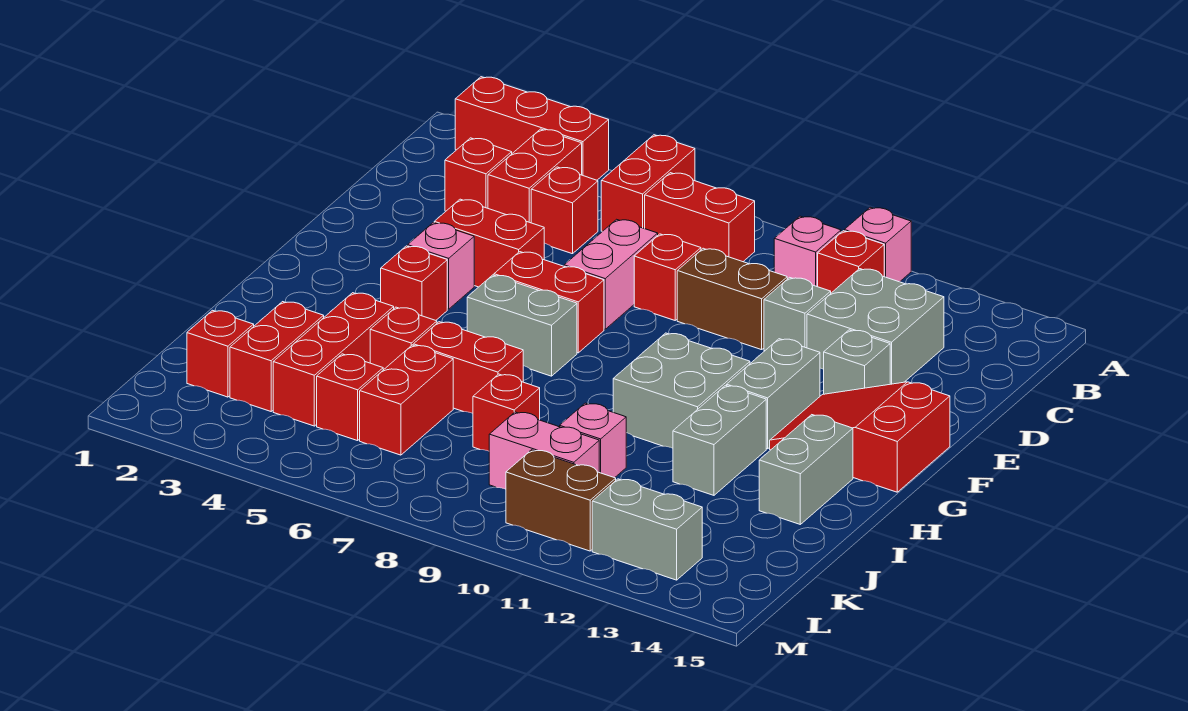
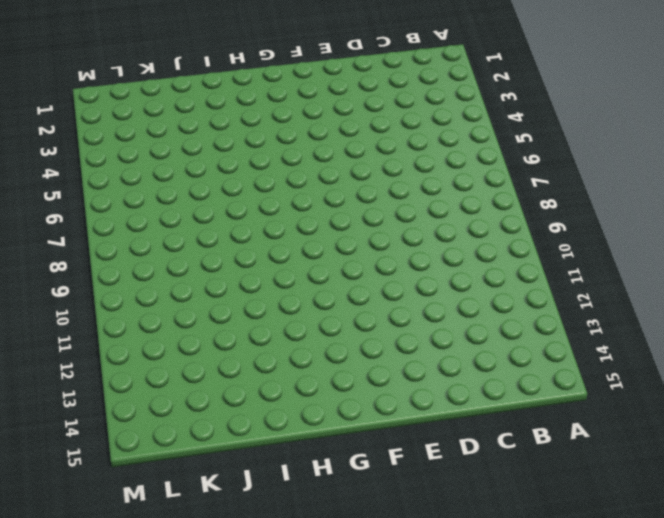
none -> red brick A2:A4 level 1
none -> red brick A6:B6 level 1
none -> pink brick A11 level 1
none -> red brick B4:C4 level 1

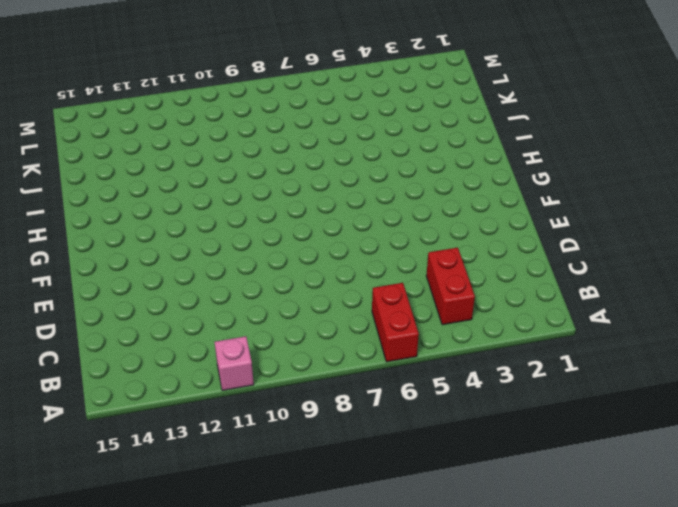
none -> red brick A2:A4 level 1
none -> red brick B7:B8 level 1
none -> pink brick B10 level 1
none -> red brick B11 level 1

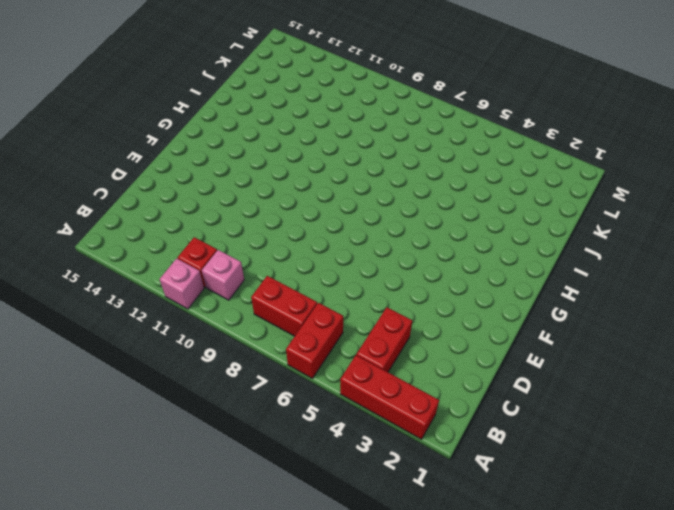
none -> red brick C3 level 1
none -> red brick C5 level 1
none -> grey brick C12:D13 level 1
none -> pink brick D7:E7 level 1

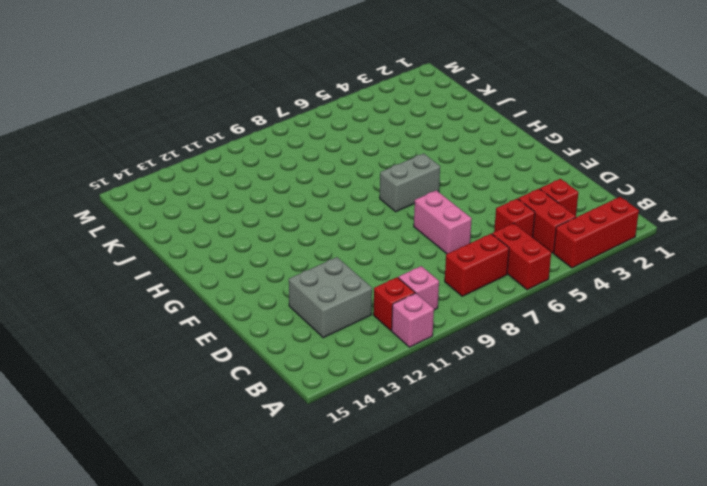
none -> red brick D8 level 1
none -> brown brick D9:D10 level 1
none -> grey brick D11 level 1
none -> red brick E4:E5 level 1

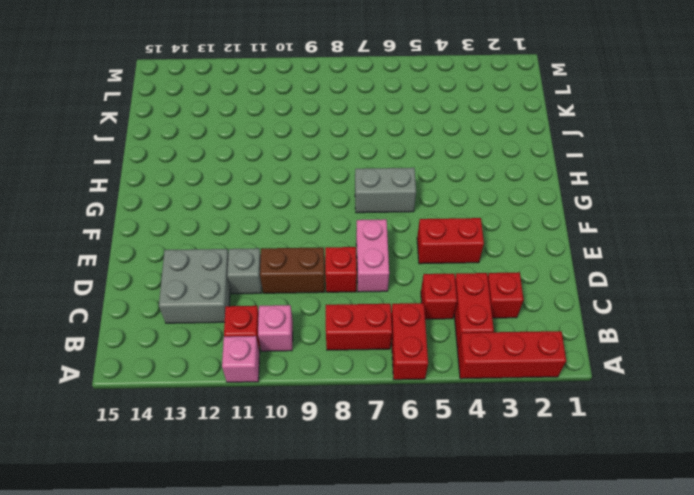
none -> grey brick E13 level 1
none -> pink brick F4 level 1
none -> red brick F6:F7 level 1
none -> grey brick F12:G12 level 1

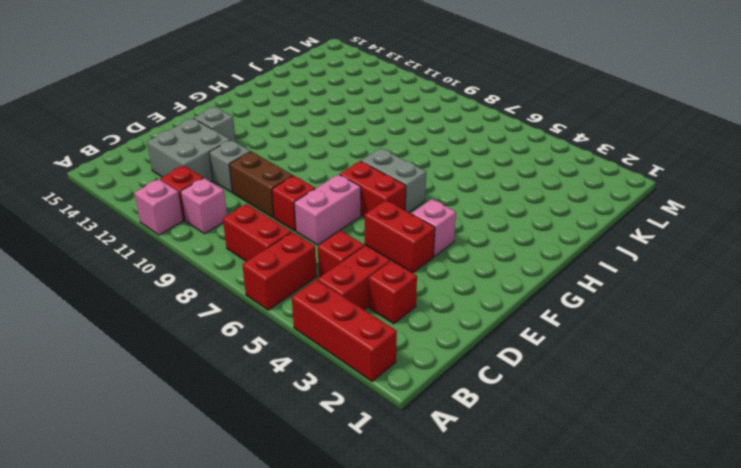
none -> grey brick F12:G12 level 1
none -> red slope F13:G15 level 1 top 15
none -> red brick G4 level 1
none -> grey brick G10:H11 level 1

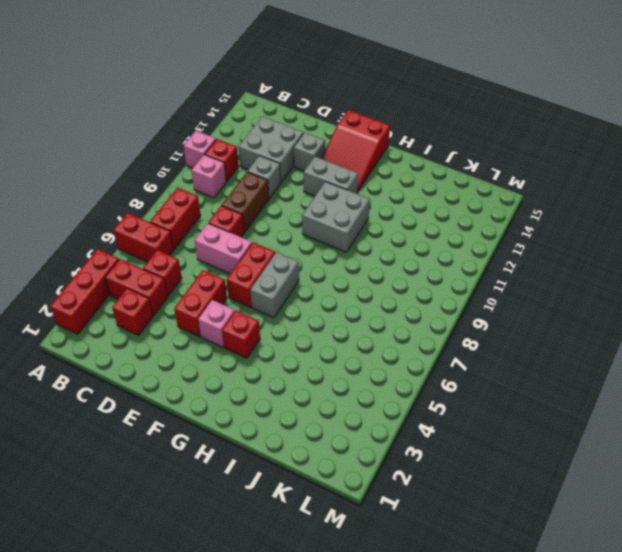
none -> grey brick H12:I12 level 1
none -> grey brick H14:I14 level 1
none -> red brick I4:K4 level 1
none -> red brick I5 level 1

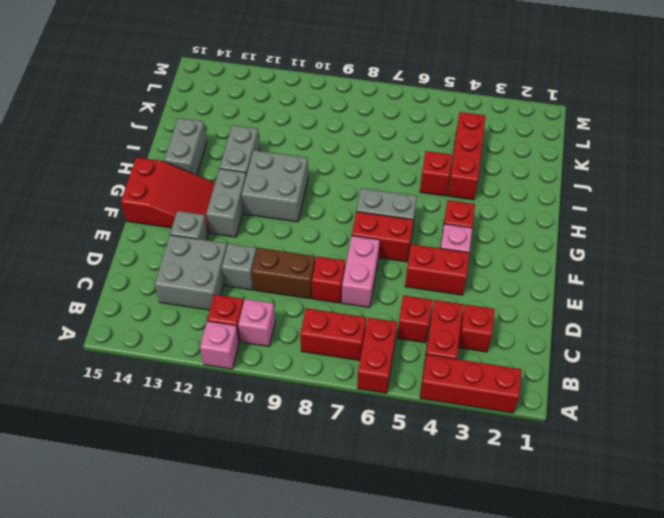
none -> red brick I6:I7 level 1
none -> red brick J3:K3 level 1
none -> red brick J6:K6 level 1
none -> red brick J8 level 1

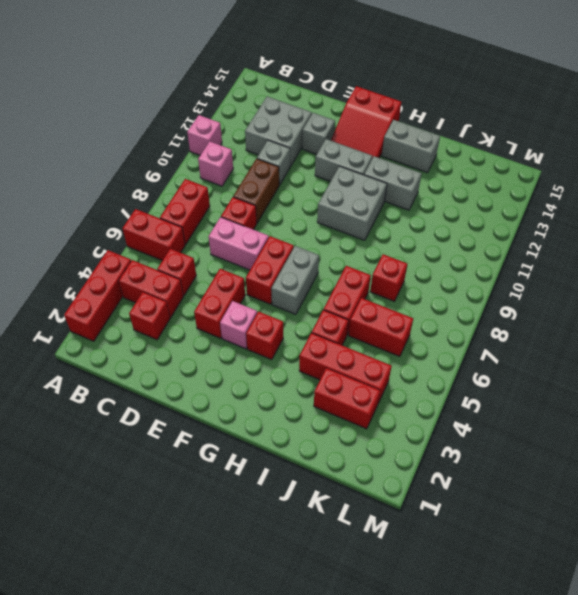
none -> red brick B11 level 1
none -> pink brick J10 level 1
none -> red brick K2 level 1
none -> red brick K5 level 1

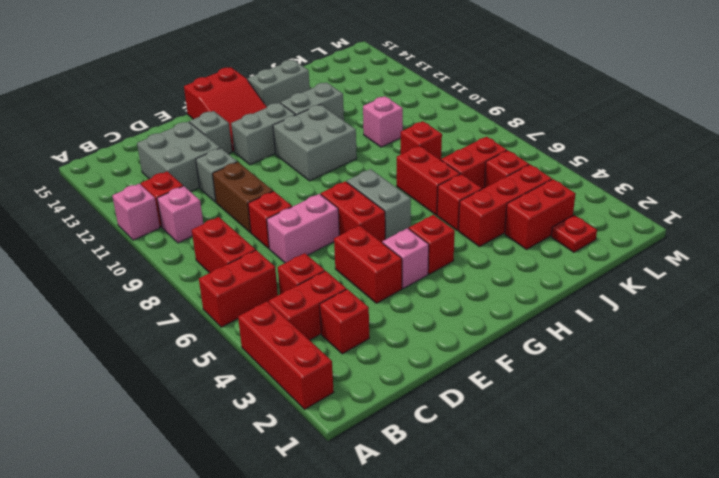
red plate K2 level 1 -> red brick K2 level 1
none -> pink brick K9:K10 level 1
none -> brown brick L10:L11 level 1
none -> grey brick L12:L13 level 1

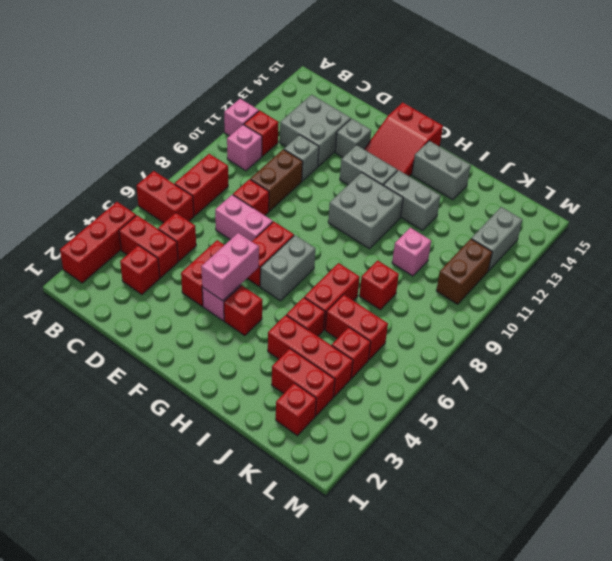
pink brick F4:F5 level 2 -> pink brick K9:K10 level 1

